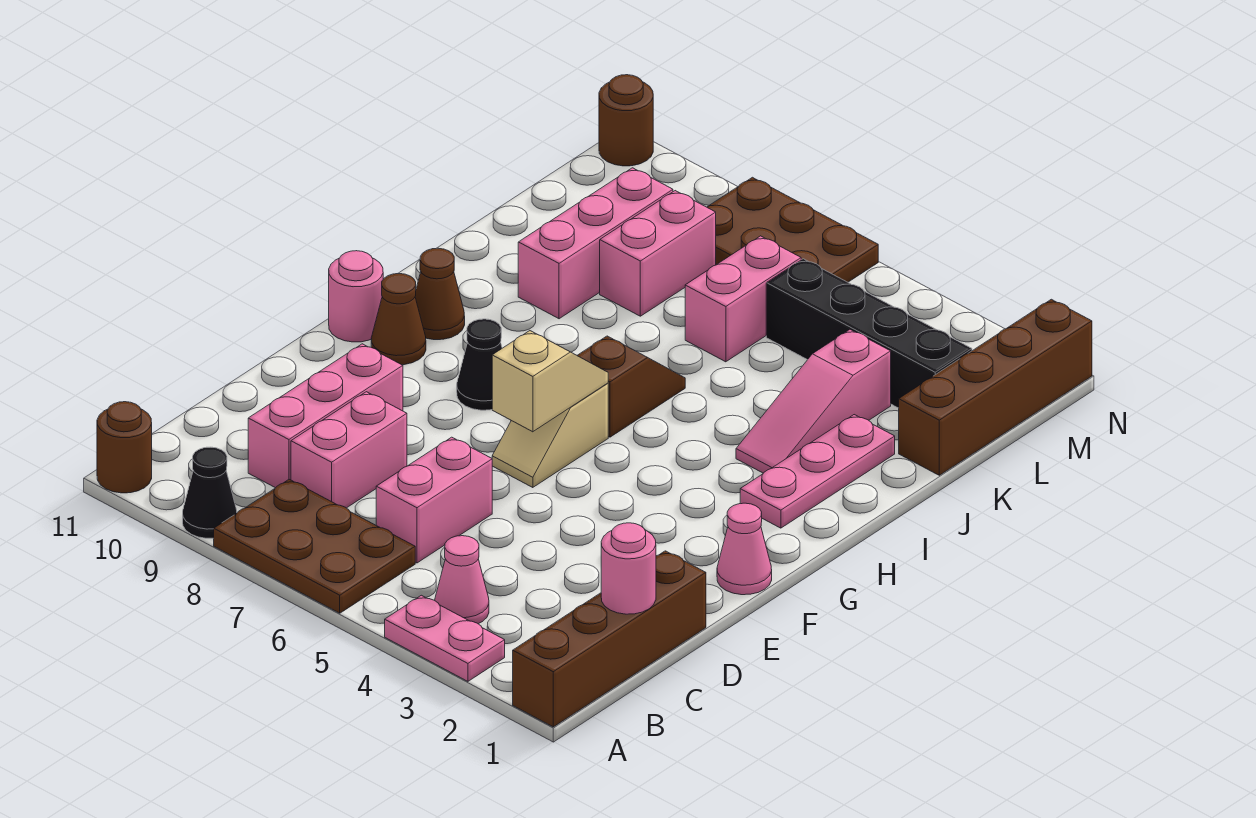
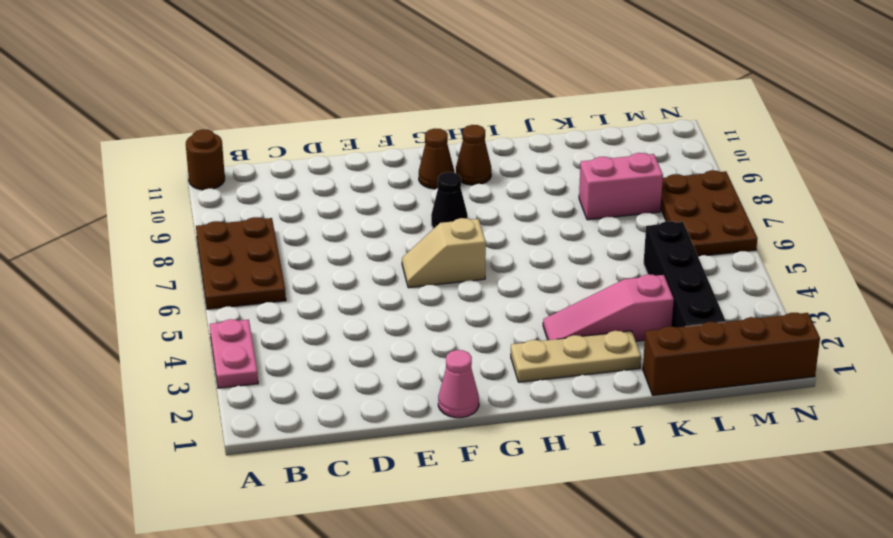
tan plate H2:J2 level 1 -> pink plate H2:J2 level 1
none -> brown brick A1:D1 level 1
none -> black cone A9 level 1
none -> pink cone B4 level 1

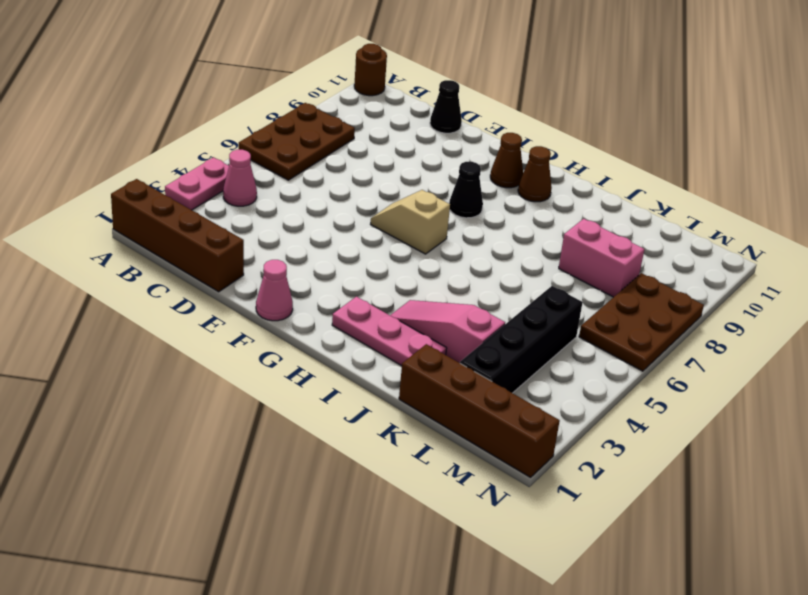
black cone D11 level 1 -> black cone A9 level 1
none -> pink brick C6:D6 level 1
none -> pink brick C8:D8 level 1
none -> pink brick C9:E9 level 1

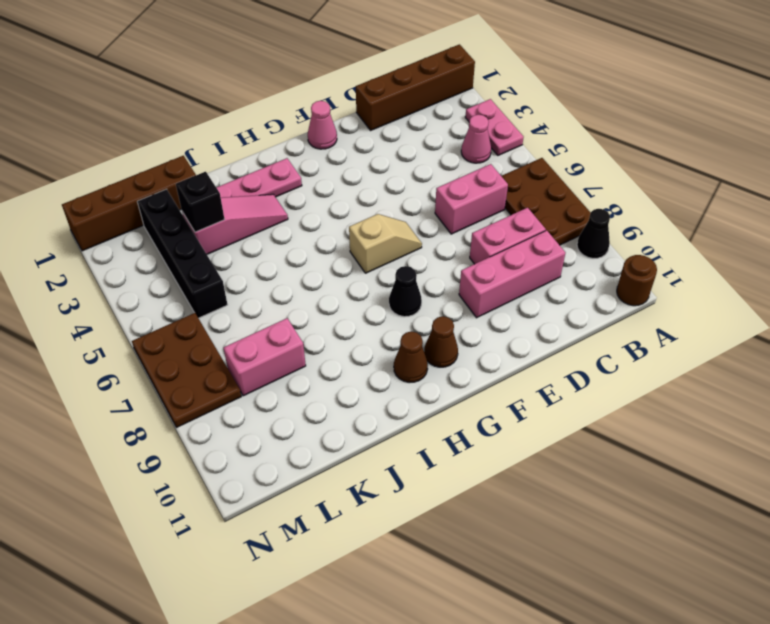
black brick K3 level 2 -> none
none -> pink round brick G11 level 1
none -> brown slope H6:I6 level 1 top H
none -> pink brick J9:L9 level 1

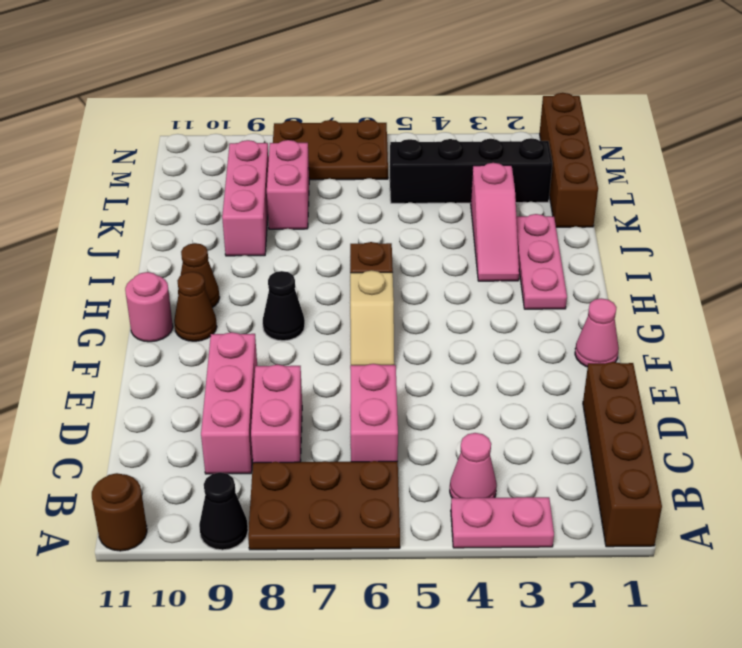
none -> pink brick K6:L6 level 1
none -> brown round brick N11 level 1
none -> pink round brick C1 level 2

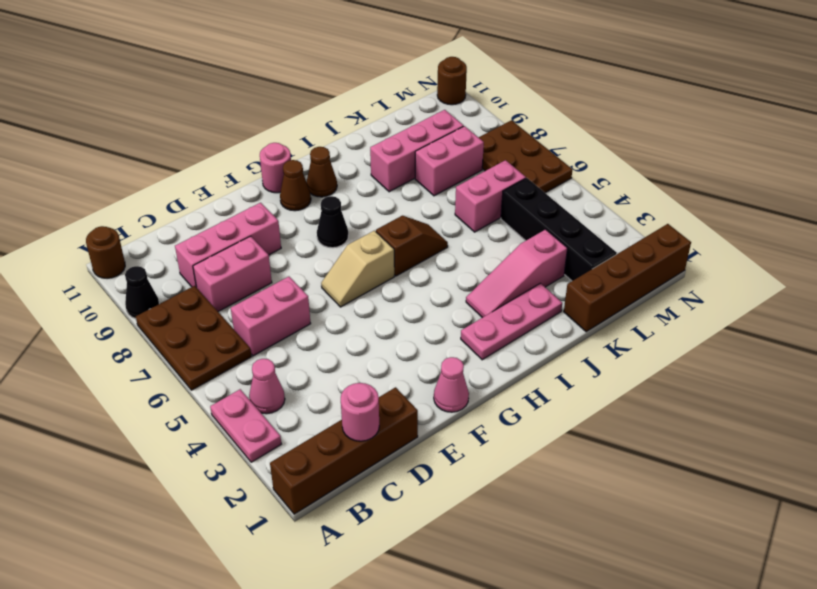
none -> tan slope F6:G6 level 2 top F

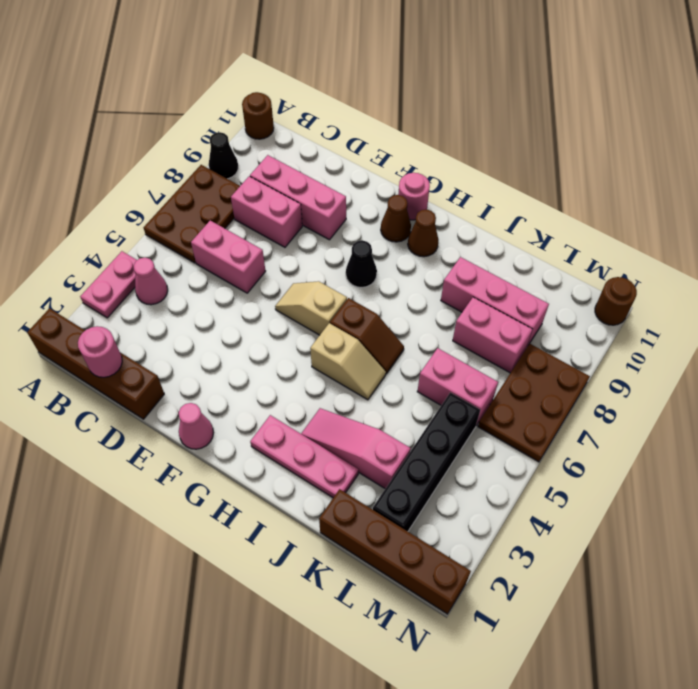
tan slope H5:I5 level 1 top H -> tan slope F6:G6 level 2 top F

